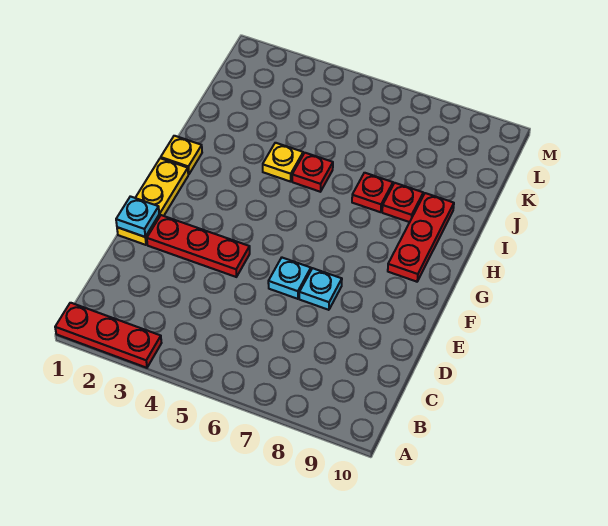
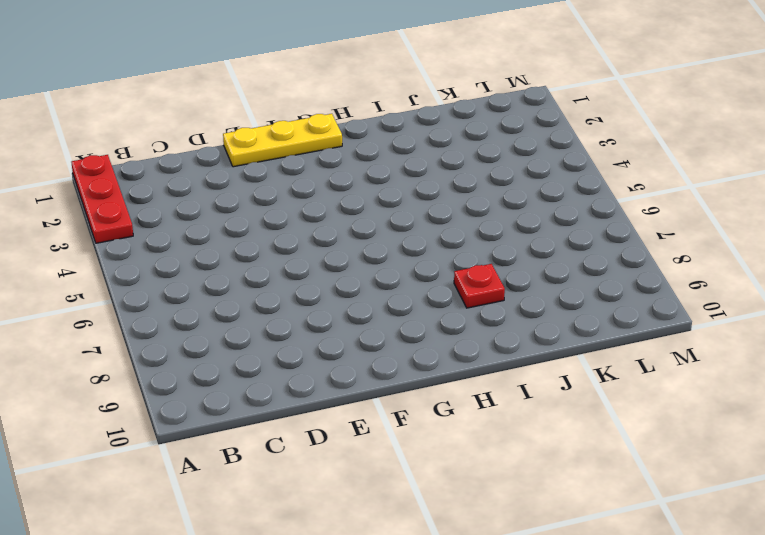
none -> red plate E2:E4 level 1
none -> cyan plate E6 level 1
none -> cyan plate E7 level 1

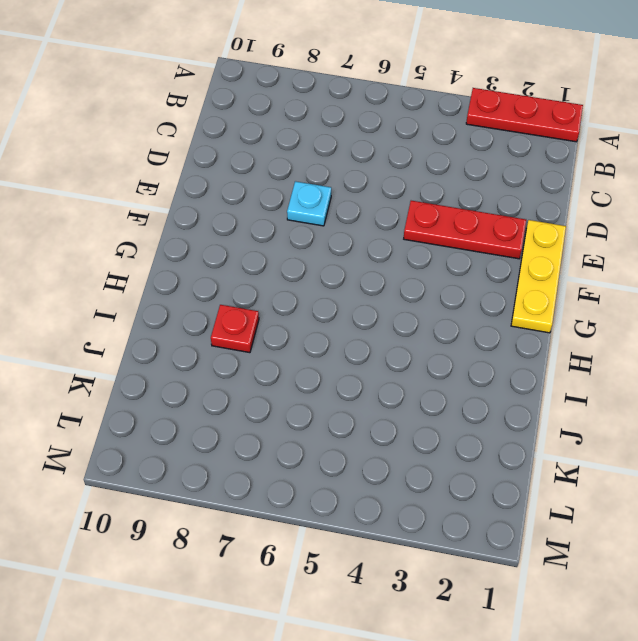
none -> cyan plate E6 level 1
none -> red plate G9:I9 level 1
none -> yellow plate H1 level 1

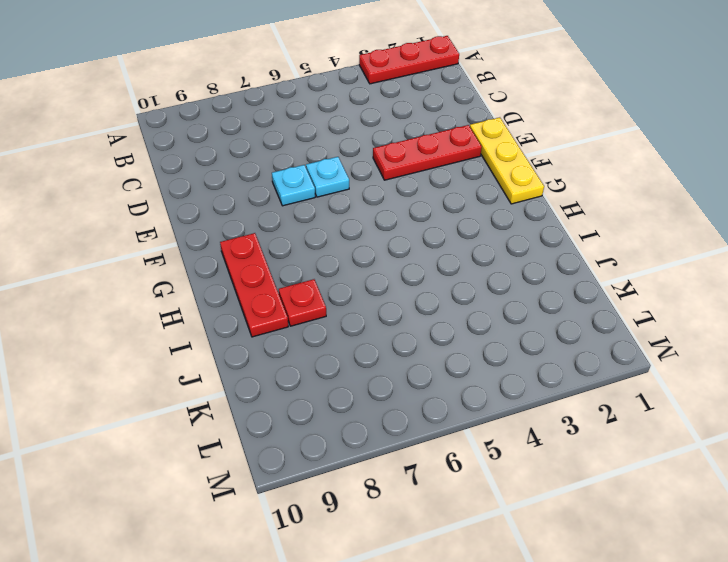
none -> yellow plate H1 level 1
none -> yellow plate I4 level 1
none -> red plate I5 level 1

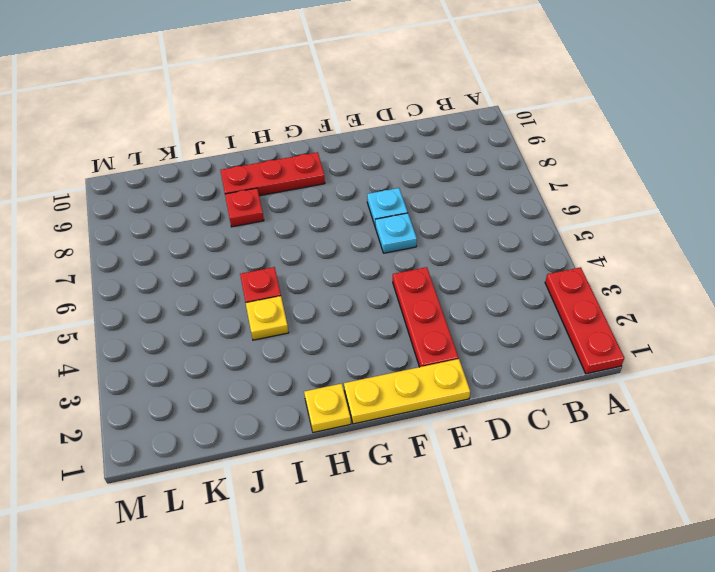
none -> red plate I7 level 1
none -> cyan plate E1 level 2

